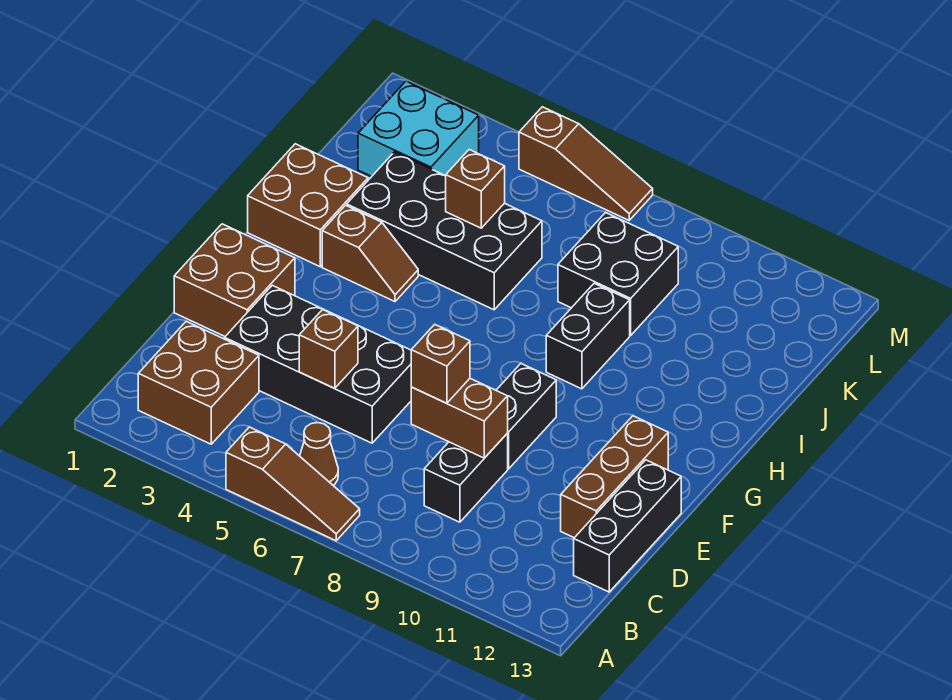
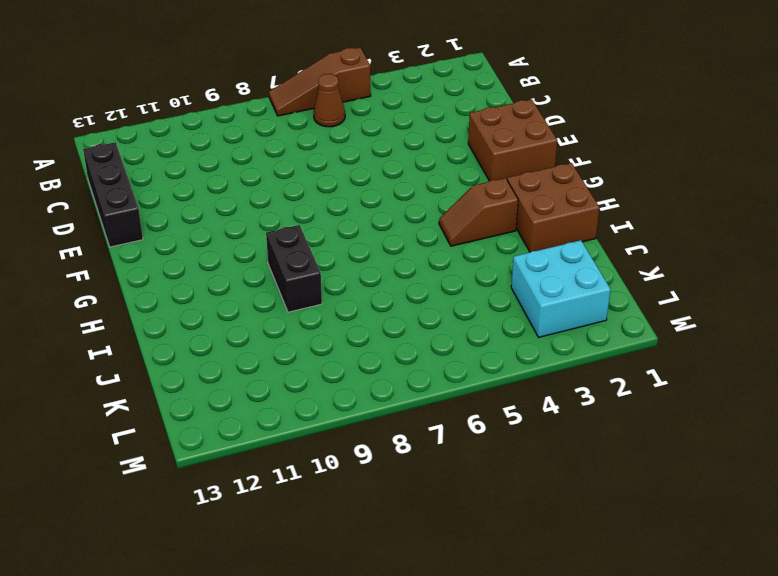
none -> brown brick B2:C3 level 1
none -> black brick C9:D9 level 1
none -> black brick D3:E6 level 1

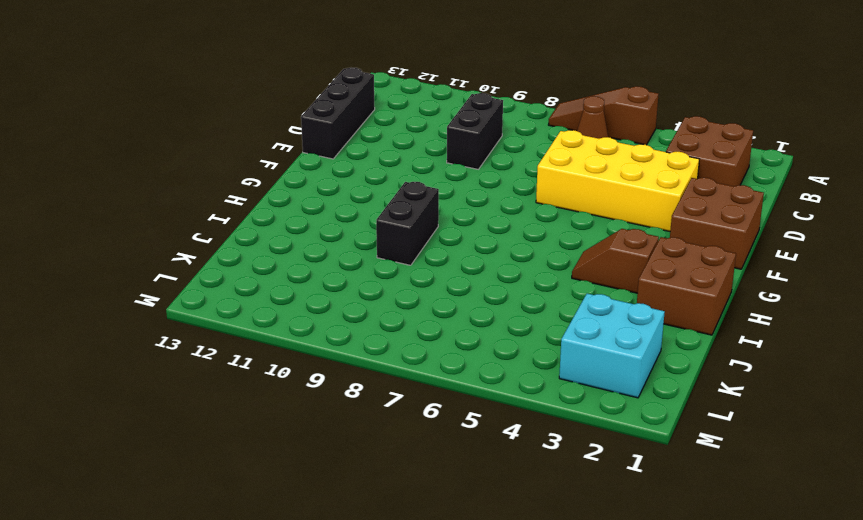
yellow brick D3:E6 level 1 -> black brick D3:E6 level 1
none -> brown brick D12:F12 level 1
none -> black brick E9:F9 level 1
none -> black brick I3:J6 level 1

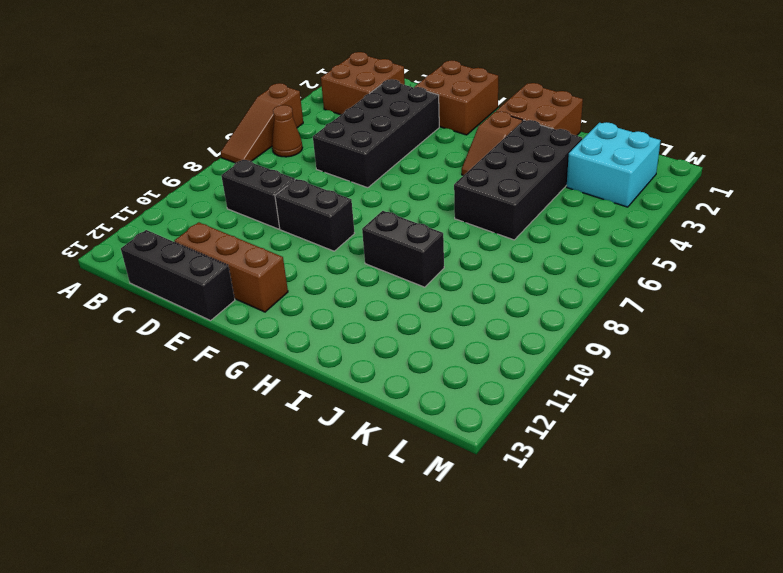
none -> black brick J8:K9 level 1
none -> brown slope M5:M7 level 1 top 5
none -> brown brick D5 level 2

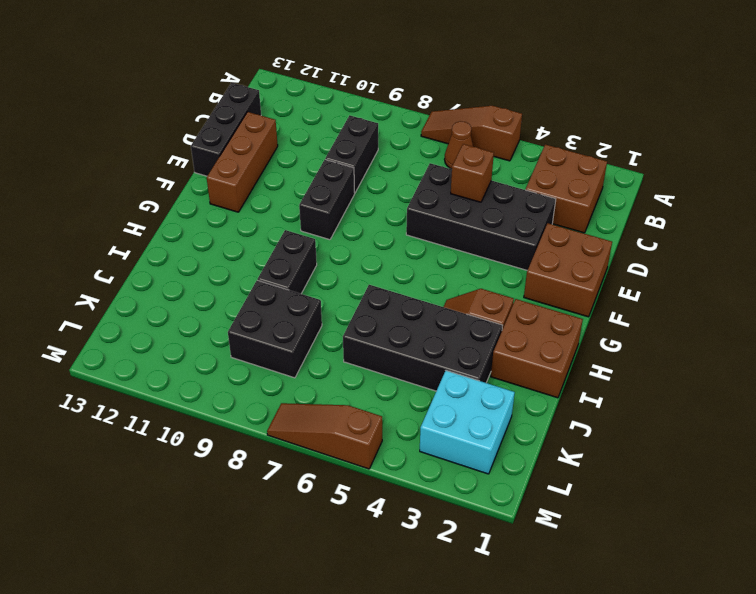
none -> brown brick D8:D9 level 2
none -> brown brick J5 level 2
none -> brown brick D8 level 3

